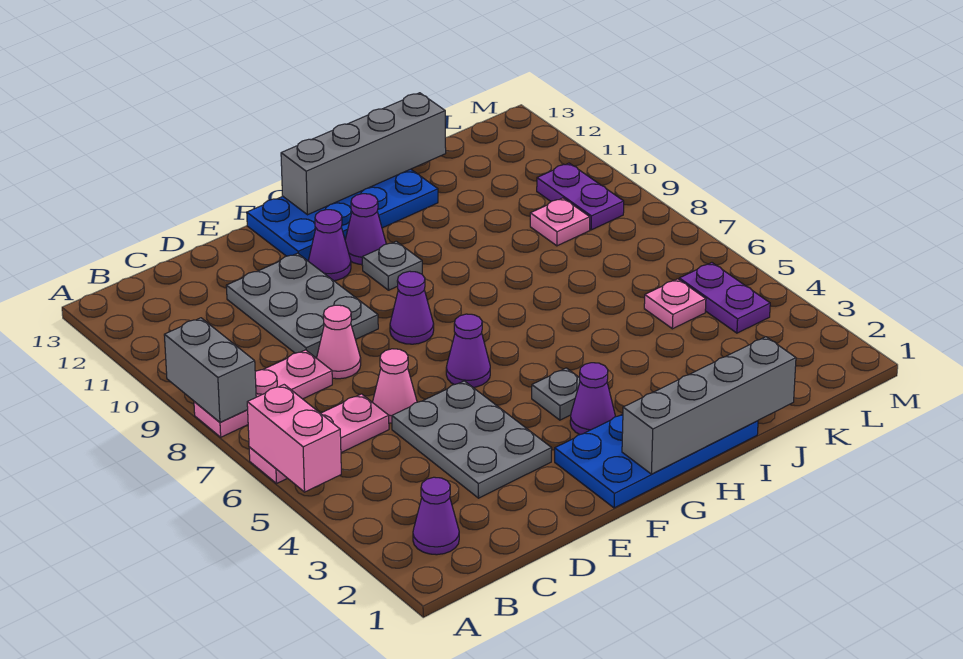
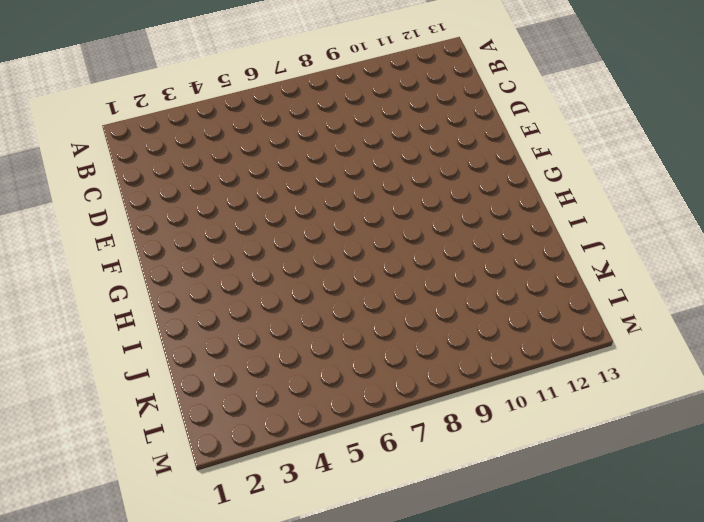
none -> pink plate A6:C6 level 1
none -> pink plate A8:C8 level 1
none -> purple cone B2 level 1

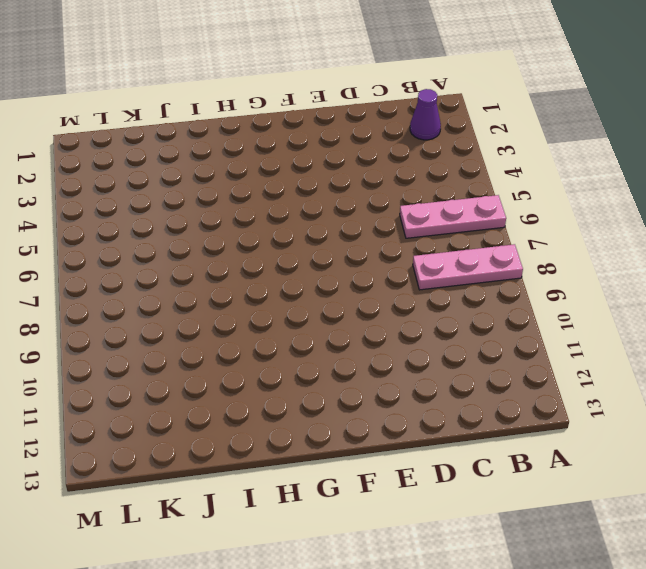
none -> grey plate D3:E5 level 1
none -> pink cone D6 level 1
none -> pink cone D8 level 1

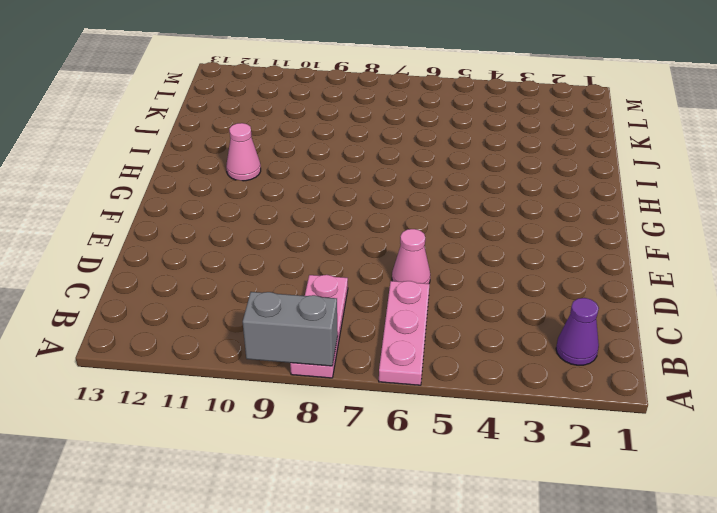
pink cone H11 level 1 -> pink cone D8 level 1
none -> grey plate D3:E5 level 1
none -> grey plate D9:E11 level 1
none -> blue plate F1:I2 level 1

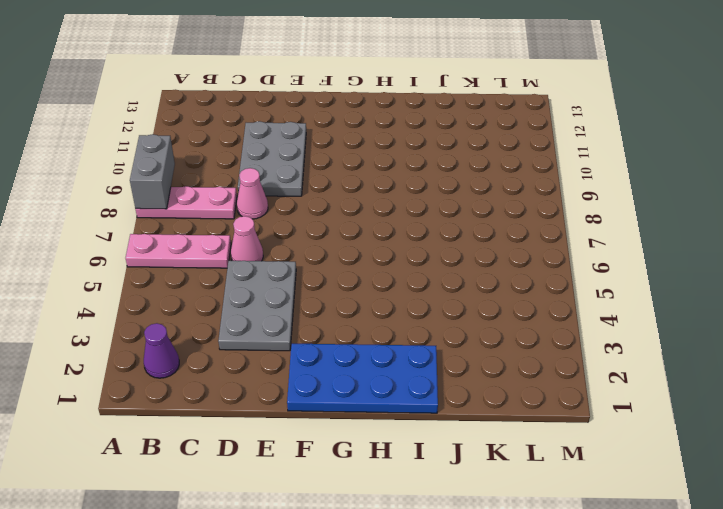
none -> purple cone F6 level 1
none -> purple cone F8 level 1
none -> purple cone F11 level 1

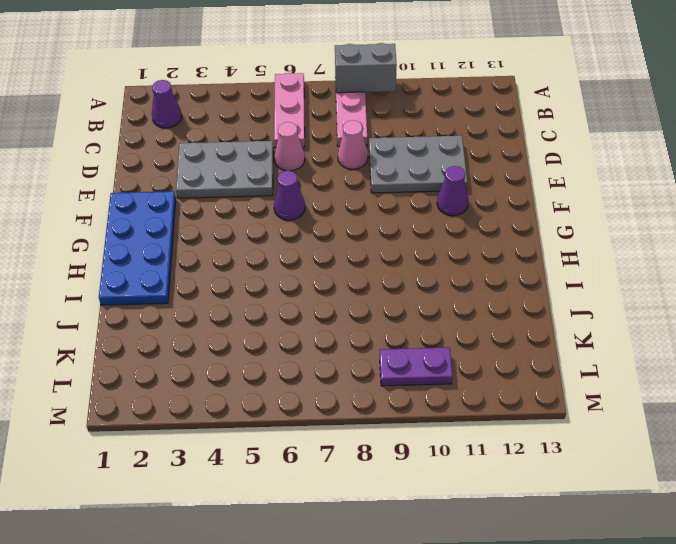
none -> purple cone F8 level 1
none -> blue plate F12:I13 level 1
none -> purple cone G3 level 1

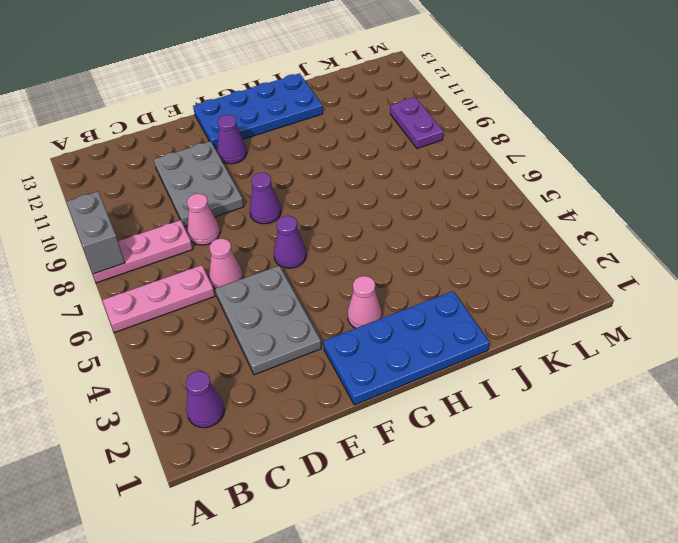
pink cone G3 level 1 -> purple cone G3 level 1
none -> grey plate G4 level 1
none -> grey plate G10 level 1
none -> purple cone G11 level 1

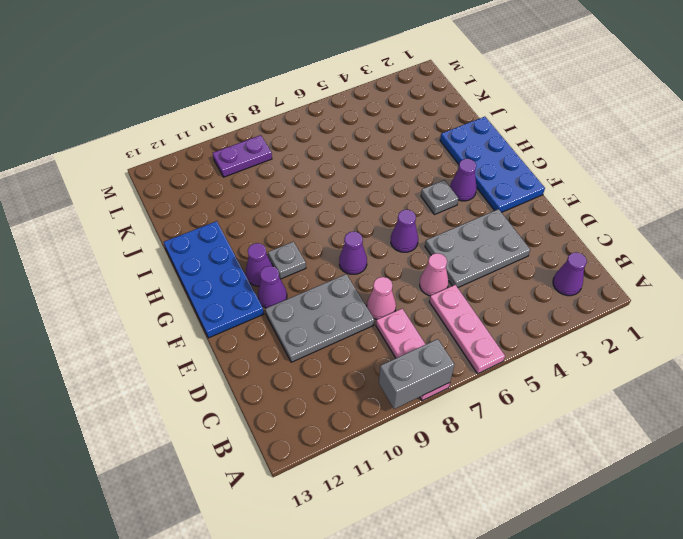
none -> pink plate K5 level 1
none -> pink plate K9 level 1
none -> purple plate L4:L5 level 1

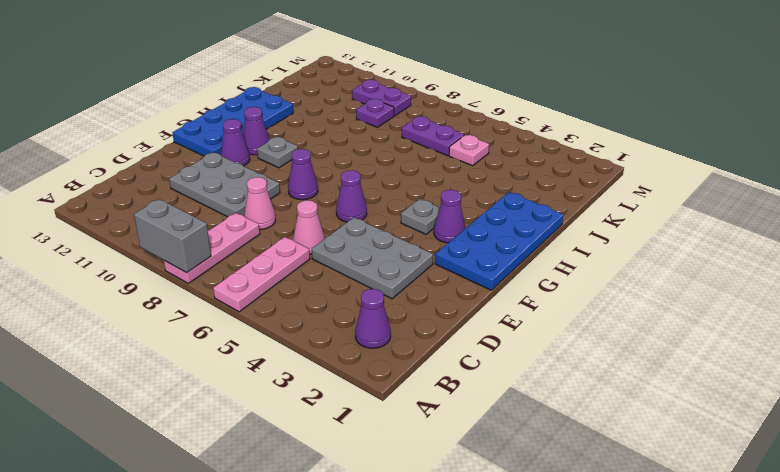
purple plate K6:K7 level 1 -> purple plate L4:L5 level 1
purple plate K9 level 1 -> pink plate K9 level 1
none -> pink brick A5:A6 level 2
none -> grey brick G1:J1 level 2
none -> grey brick G13:J13 level 2

